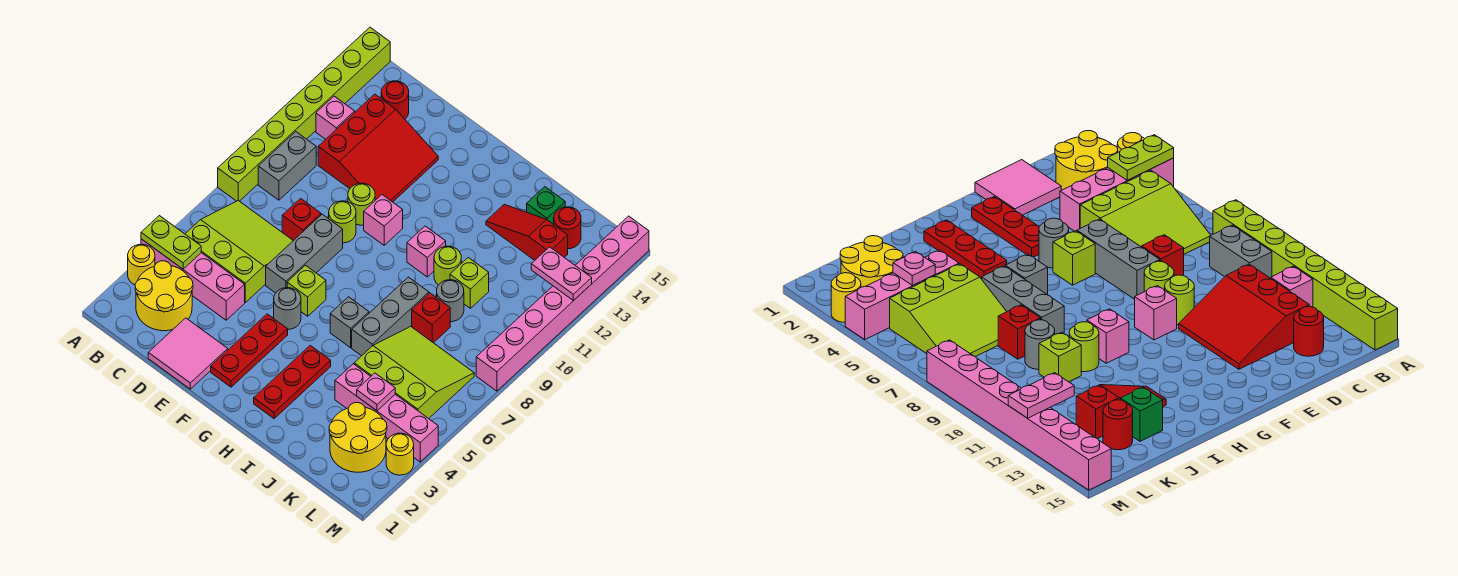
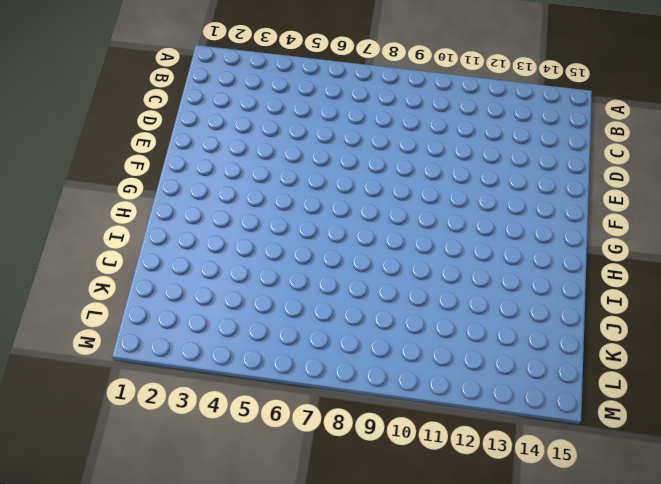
none -> yellow round brick A3 level 1
none -> pink brick A4:D4 level 1
none -> lime brick A8:A15 level 1
none -> yellow round brick B2:C3 level 1

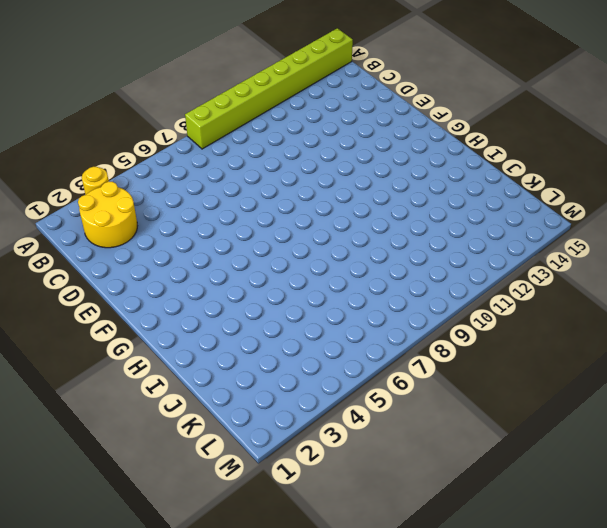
none -> pink brick A4:D4 level 1
none -> lime slope B5:D7 level 1 top 5
none -> grey brick B9:B10 level 1
none -> pink brick B12 level 1

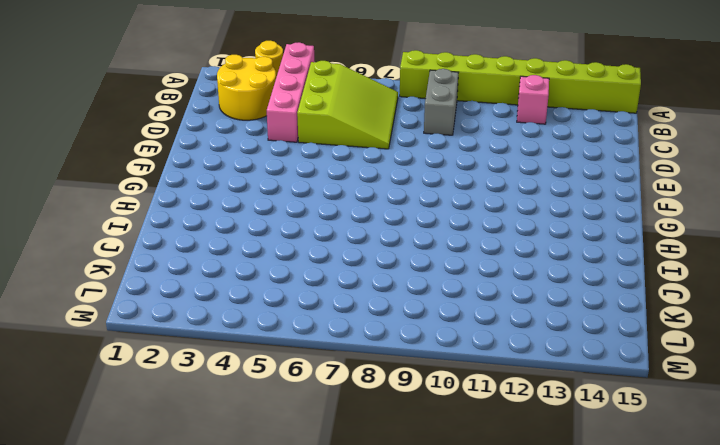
grey brick B9:C9 level 1 -> grey brick B9:B10 level 1
none -> red slope C11:E13 level 1 top C
none -> red round brick C14 level 1
none -> pink tile D1:E2 level 1
none -> red brick D8 level 1

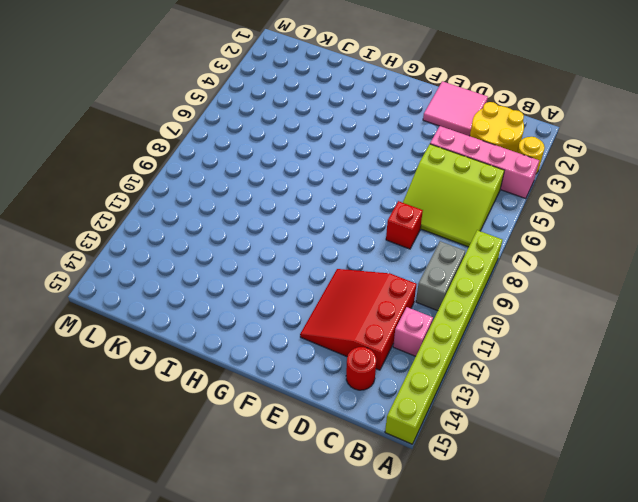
none -> grey brick E6:E8 level 1
none -> lime round brick E9 level 1
none -> lime round brick E10 level 1
none -> red plate F2:F4 level 1

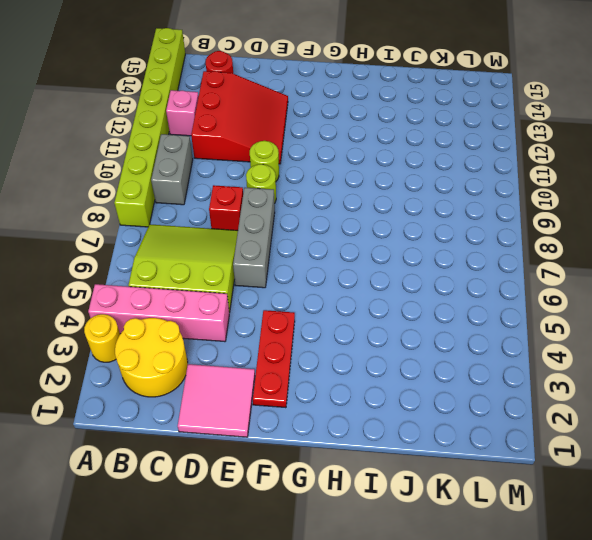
none -> grey round brick F5 level 1
none -> lime brick F6 level 1
none -> pink brick F10 level 1
none -> red plate H2:H4 level 1

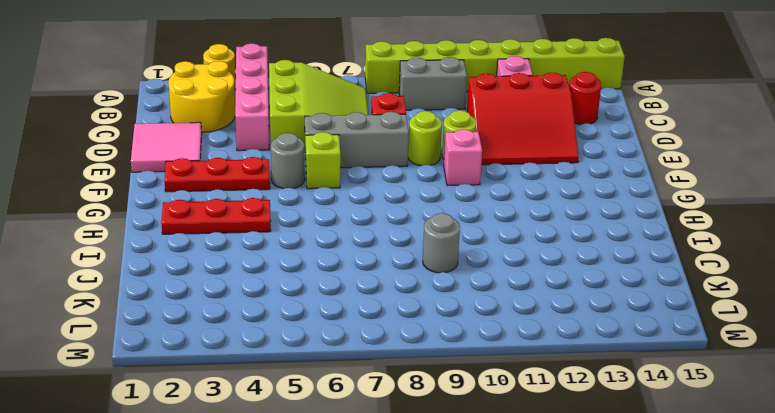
none -> grey brick H6 level 1
none -> pink brick H10 level 1
none -> grey brick I6:I8 level 1
none -> lime round brick I10 level 1

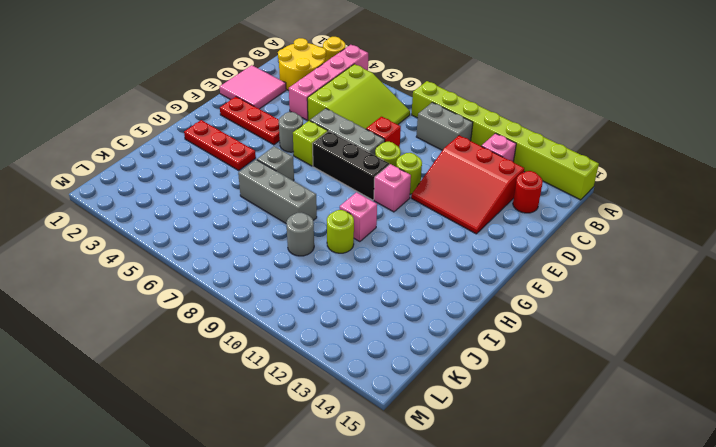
black brick F7:F9 level 1 -> none
none -> red slope I13:K13 level 1 top K
none -> pink brick J4:M4 level 1
none -> lime slope J5:L7 level 1 top 5
none -> red brick J8 level 1

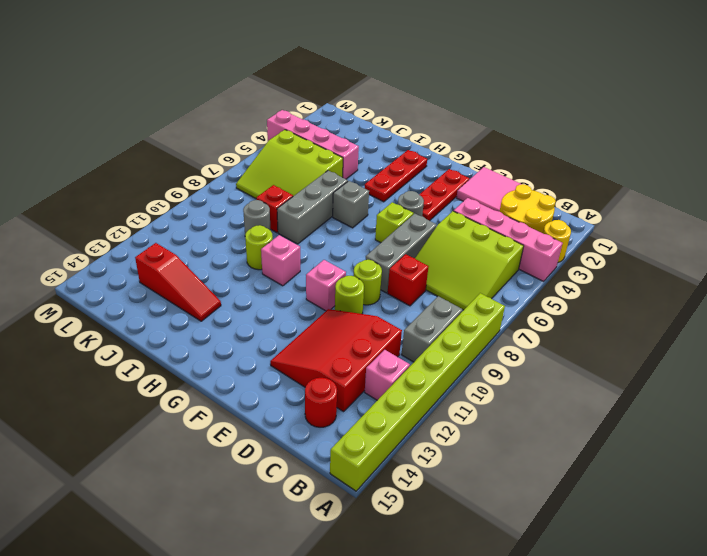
none -> lime brick J10 level 1
none -> green brick J14 level 1
none -> yellow round brick K2:L3 level 1
none -> red round brick K14 level 1

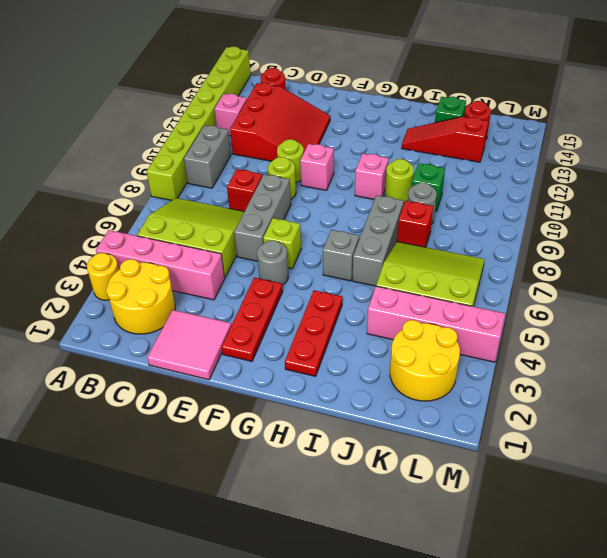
green brick J10 level 1 -> lime brick J10 level 1
none -> yellow round brick M3 level 1
none -> pink brick M8:M15 level 1
none -> lime plate A4:B4 level 2
none -> pink plate K4 level 2

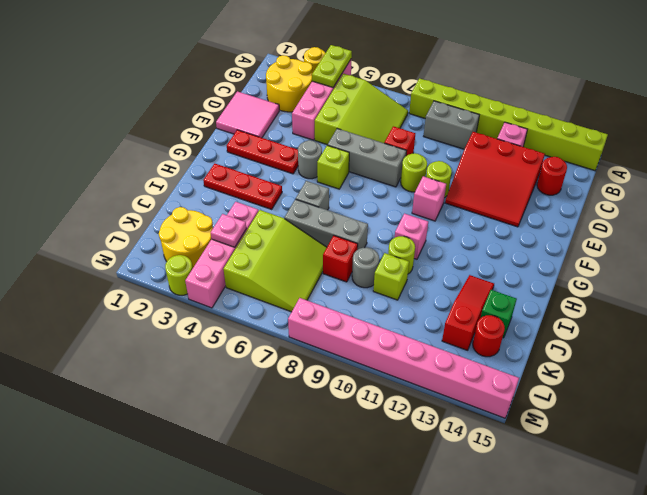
lime round brick M3 level 1 -> yellow round brick M3 level 1
none -> pink plate L12:M12 level 2

